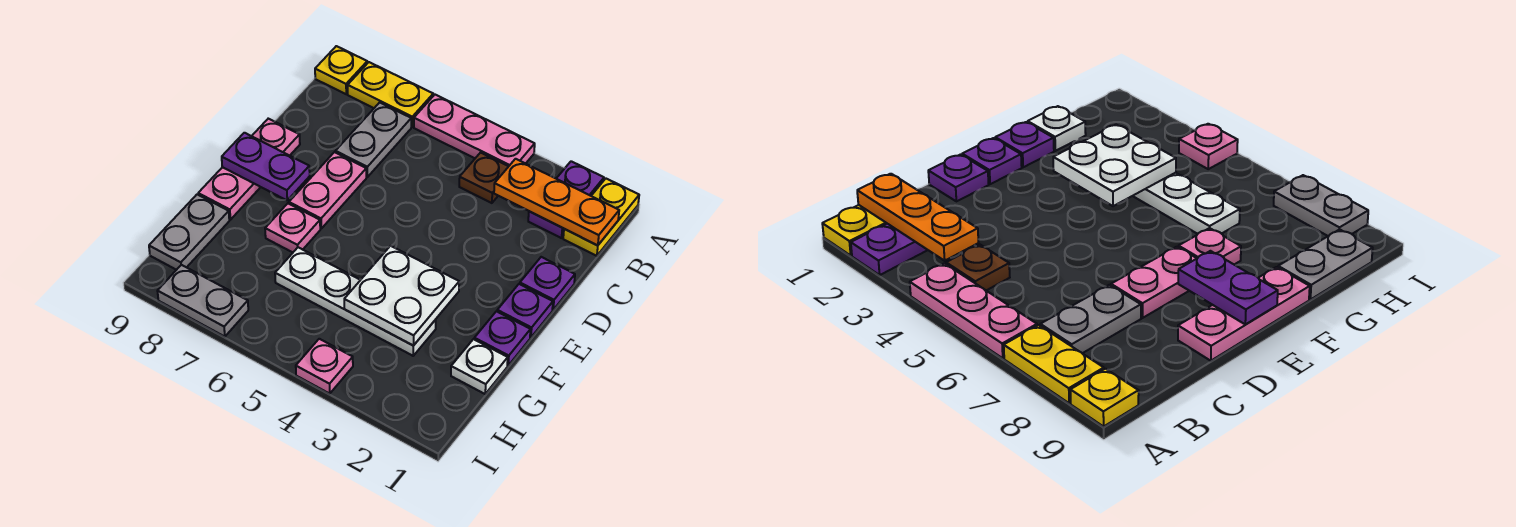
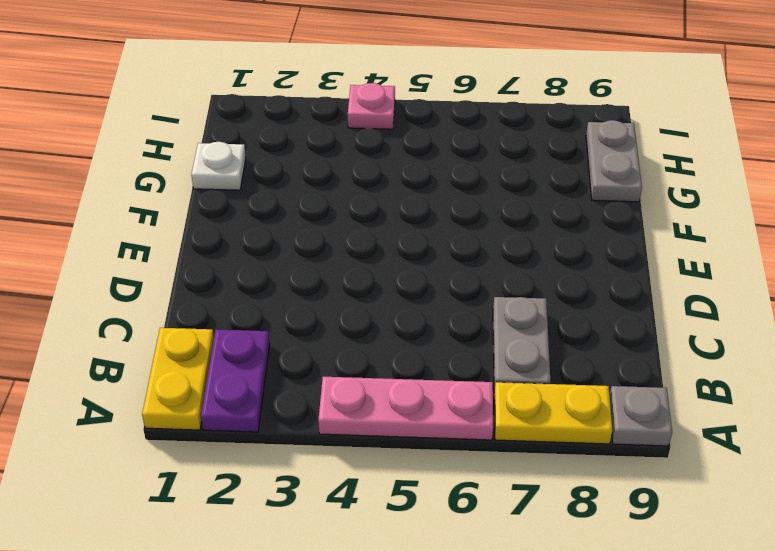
grey plate A9 level 1 -> yellow plate A9 level 1
none -> brown plate B4 level 1
none -> purple plate D1 level 1
none -> pink plate D7:E7 level 1

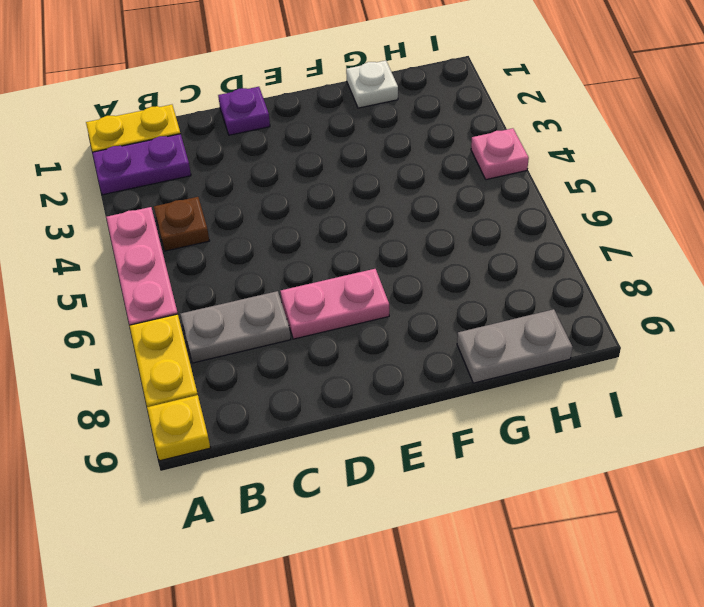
none -> pink plate D9:F9 level 1
none -> purple plate E1 level 1
none -> purple plate F1 level 1

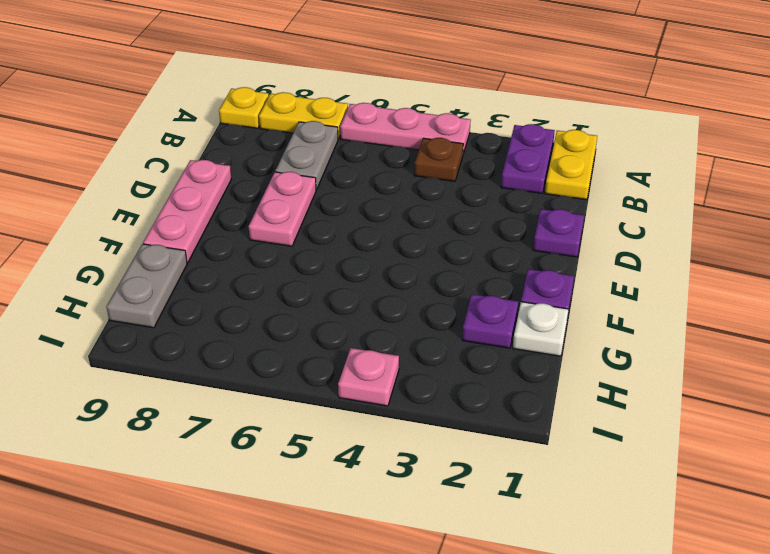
purple plate G2 level 1 -> purple plate E1 level 1
none -> pink plate F7 level 1
none -> white plate G3:G6 level 1
none -> grey plate I7:I8 level 1

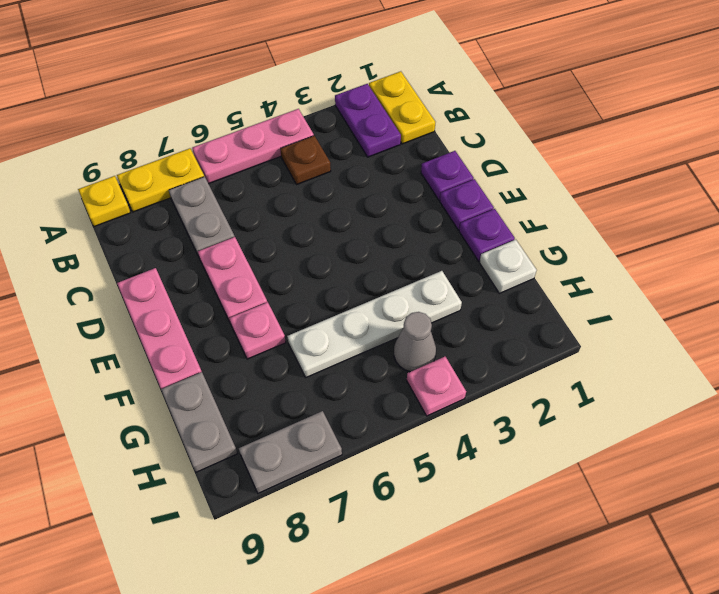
grey cone H4 level 1 -> none
none -> orange plate B1:B3 level 2
none -> purple plate E8:E9 level 2
none -> white plate F3:G4 level 2

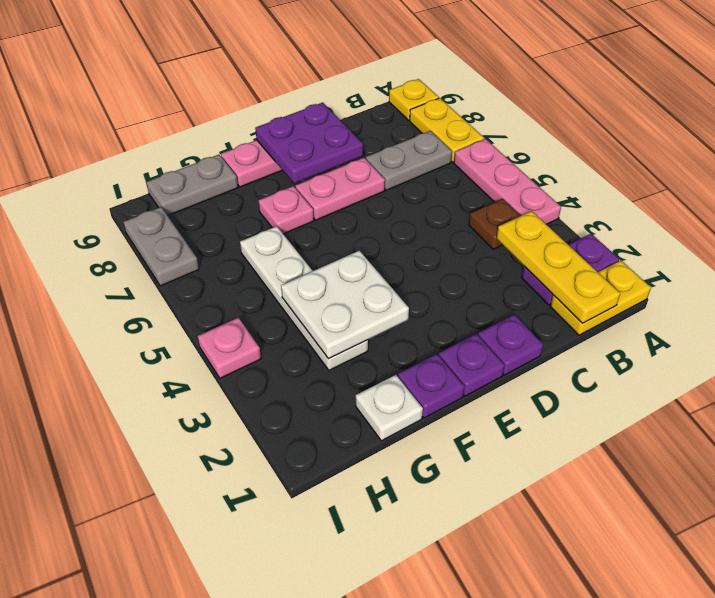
yellow plate B1:B3 level 2 -> orange plate B1:B3 level 2
purple plate D8:E9 level 2 -> purple plate E8:E9 level 2

